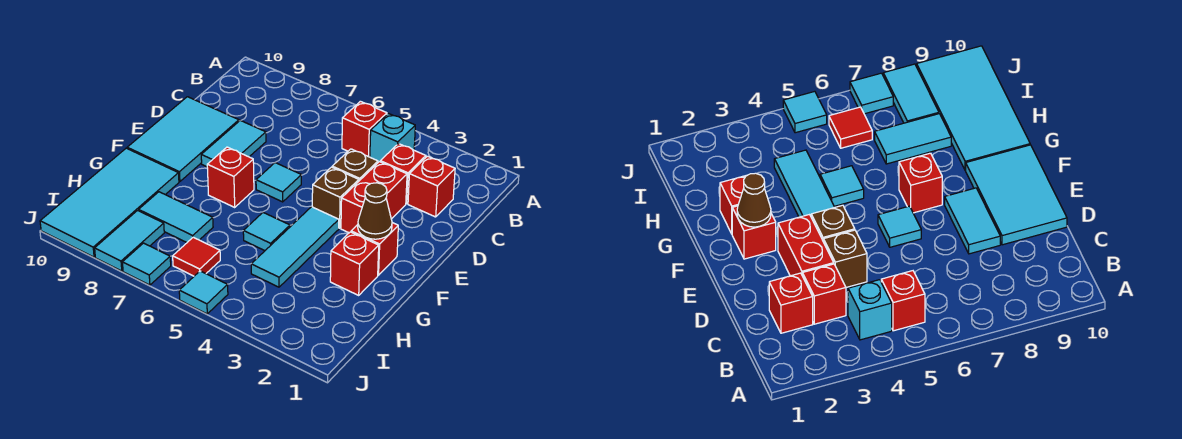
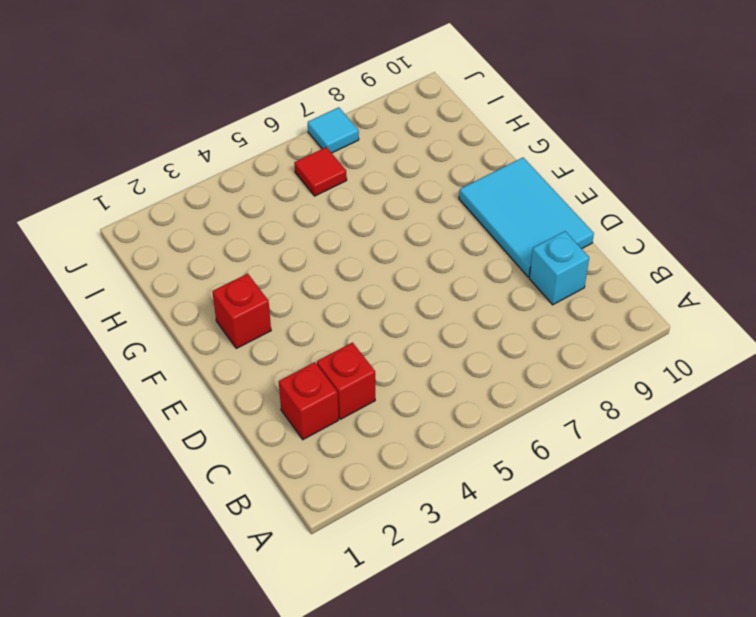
cyan brick C9 level 1 -> cyan brick B4 level 1
none -> red brick B5 level 1
none -> red brick D3:E3 level 1
none -> brown brick D4 level 1

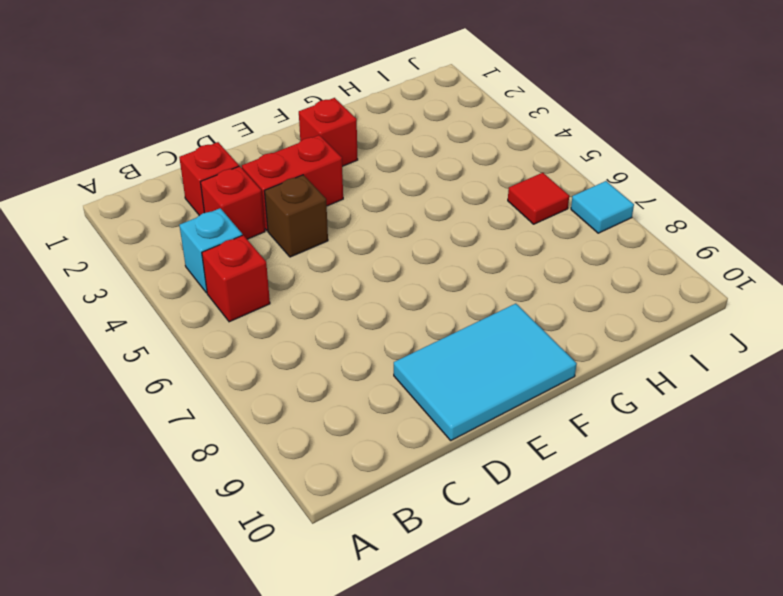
none -> cyan tile D8:E8 level 1
none -> brown brick E4 level 1
none -> cyan tile E6 level 1

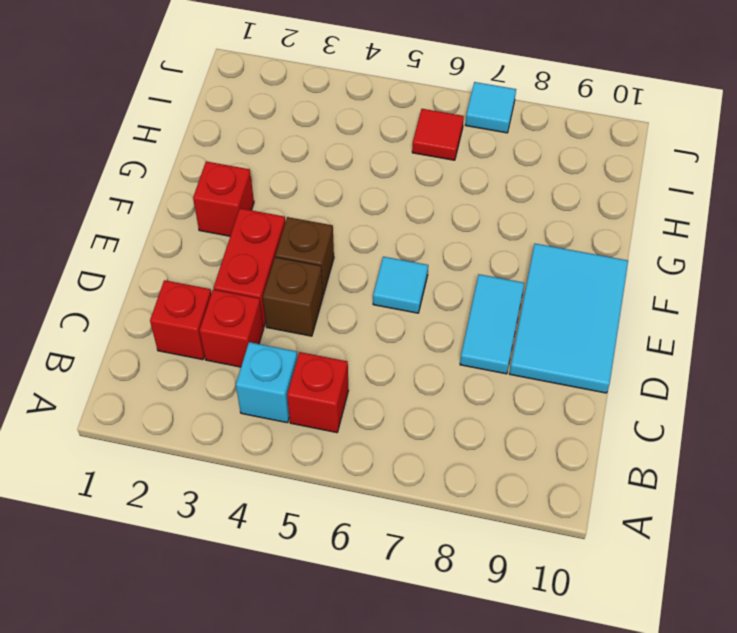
none -> cyan tile F4:H4 level 1
none -> red brick F7 level 1
none -> red brick G2 level 1

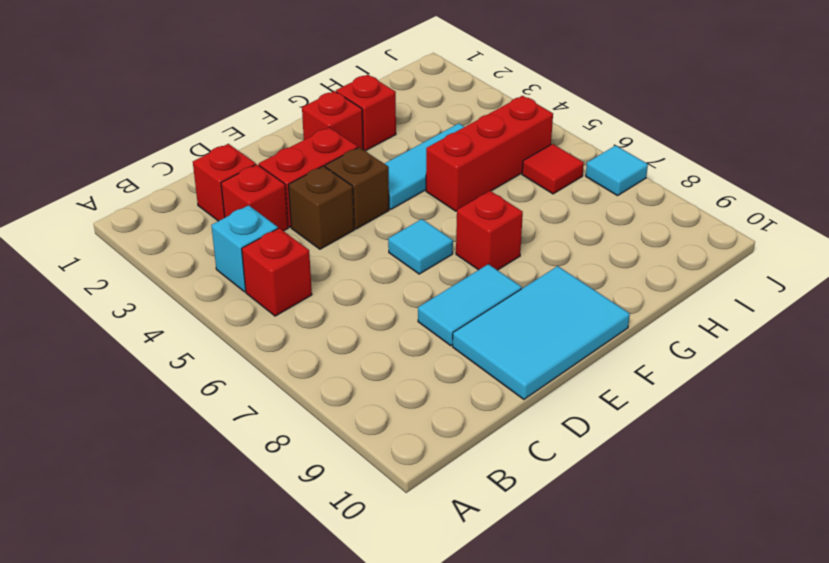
red brick G5:I5 level 1 -> cyan tile G5 level 1
none -> cyan tile G9:J10 level 1
none -> cyan tile H7:H8 level 1
none -> cyan tile I8:J8 level 1

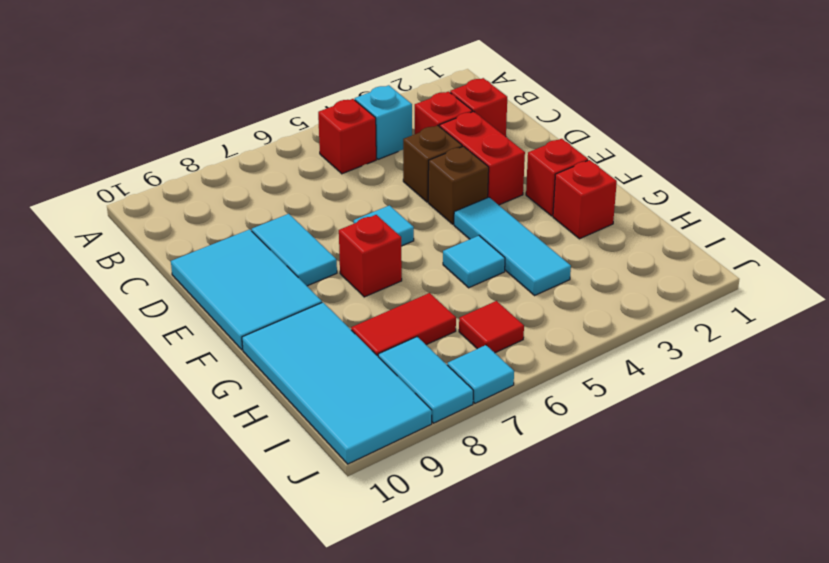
red tile H7:H8 level 1 -> cyan tile H7:H8 level 1
none -> cyan tile J5 level 1
none -> brown cone F2 level 2

